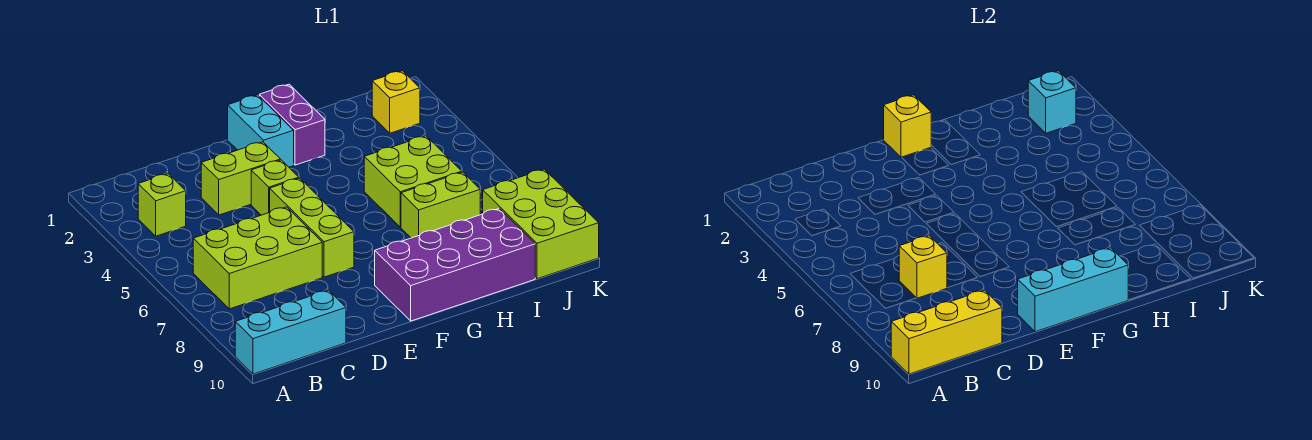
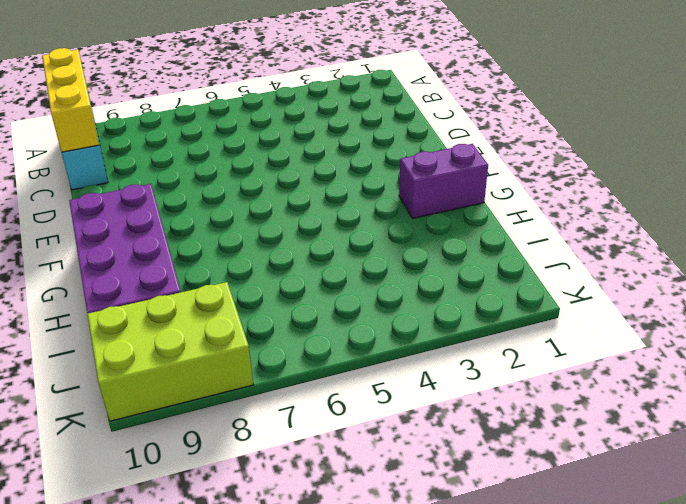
none -> lime brick B3 level 1
none -> lime brick B6:D7 level 1
none -> lime brick D3:E3 level 1

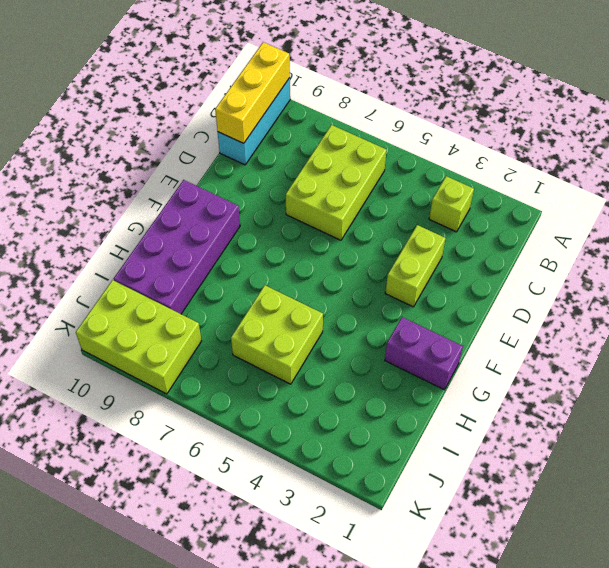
none -> lime brick E4 level 1
none -> lime brick E5:E7 level 1
none -> cyan brick F1:F2 level 1

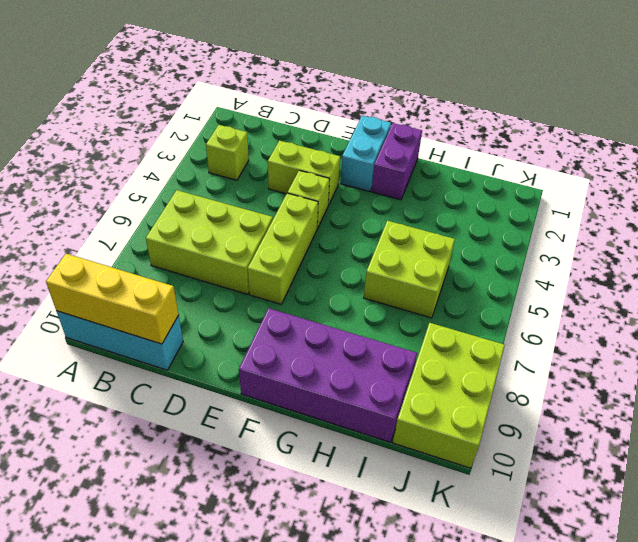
none -> lime brick H7:I7 level 1
none -> yellow brick J2 level 1
none -> yellow brick C7 level 2

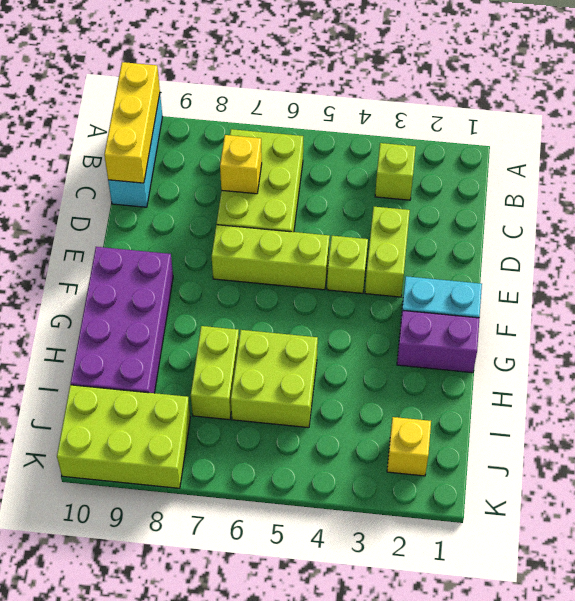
none -> cyan brick E10:G10 level 2
none -> yellow brick F1 level 2
none -> cyan brick J2 level 2

